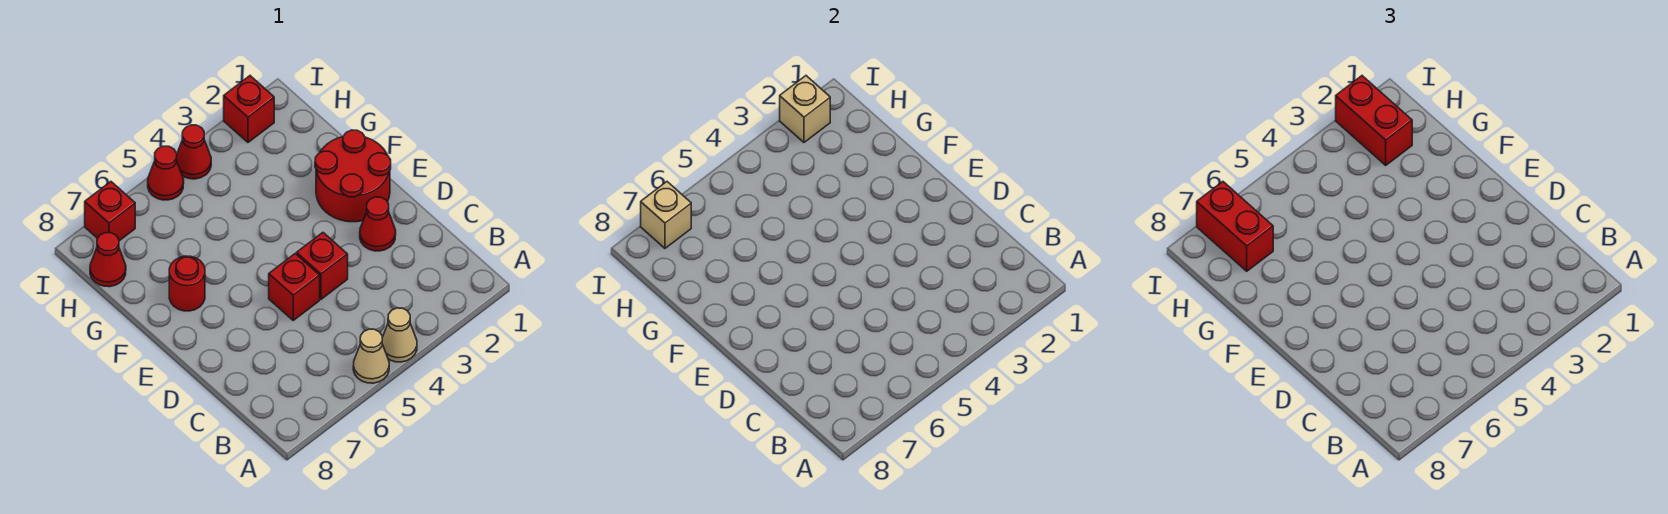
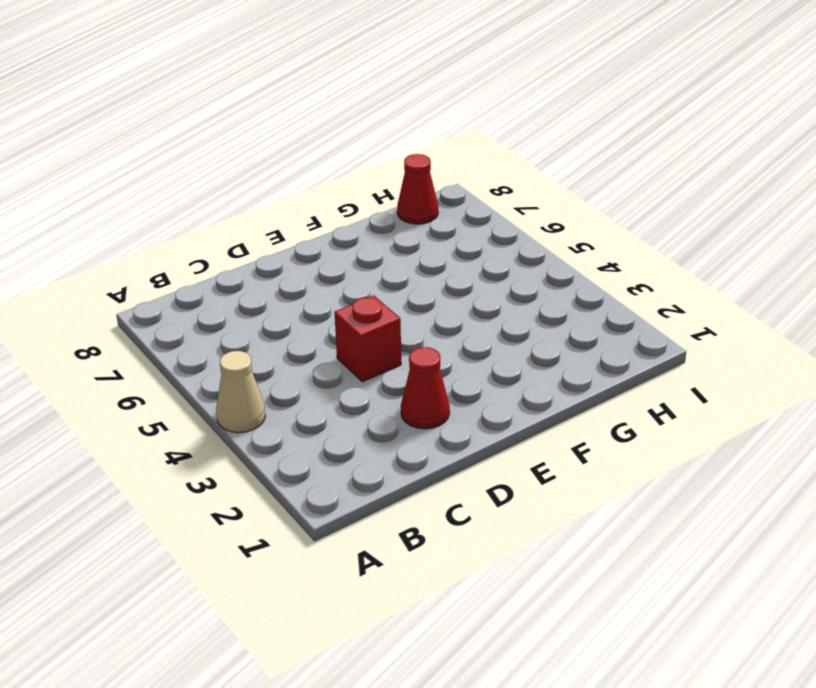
none -> tan cone A5 level 1
none -> red brick D5 level 1
none -> red round brick E1:F2 level 1

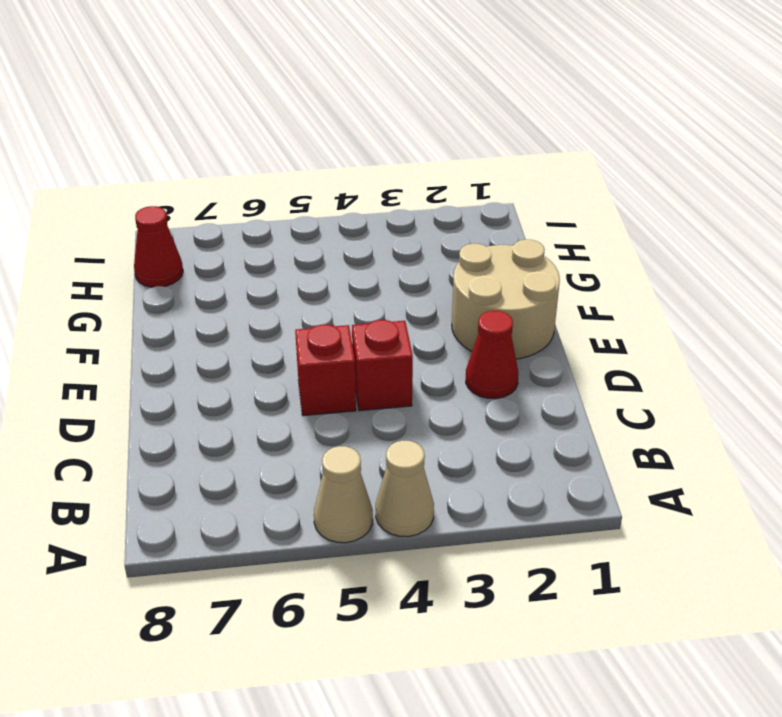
tan round brick E1:F2 level 1 -> red round brick E1:F2 level 1
none -> red round brick F7 level 1
none -> red brick I2 level 1
none -> red cone I4 level 1

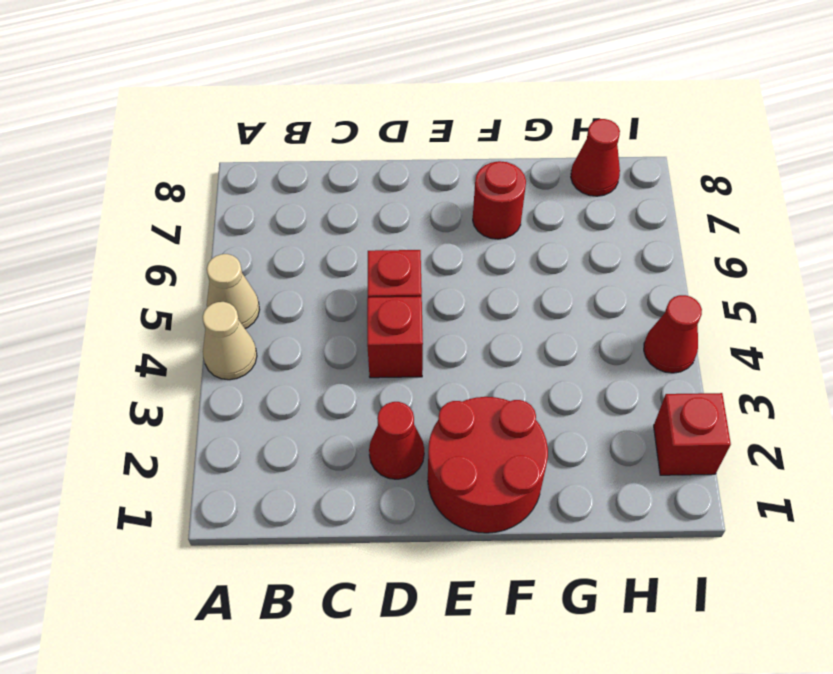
none -> red cone I5 level 1
none -> red brick I7 level 1
none -> tan brick I2 level 2

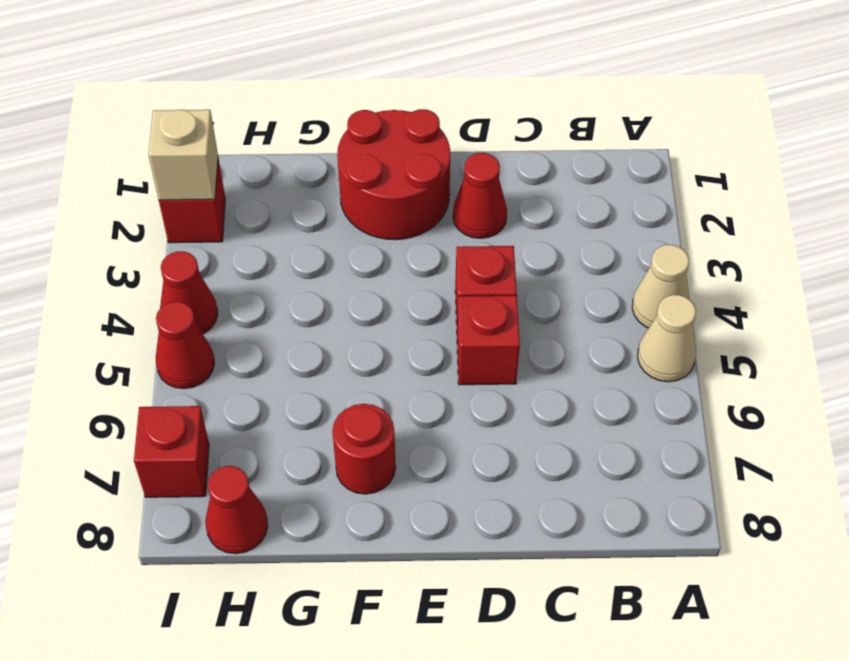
none -> tan brick I7 level 2
none -> red brick H2:I2 level 3
none -> red brick H7:I7 level 3

